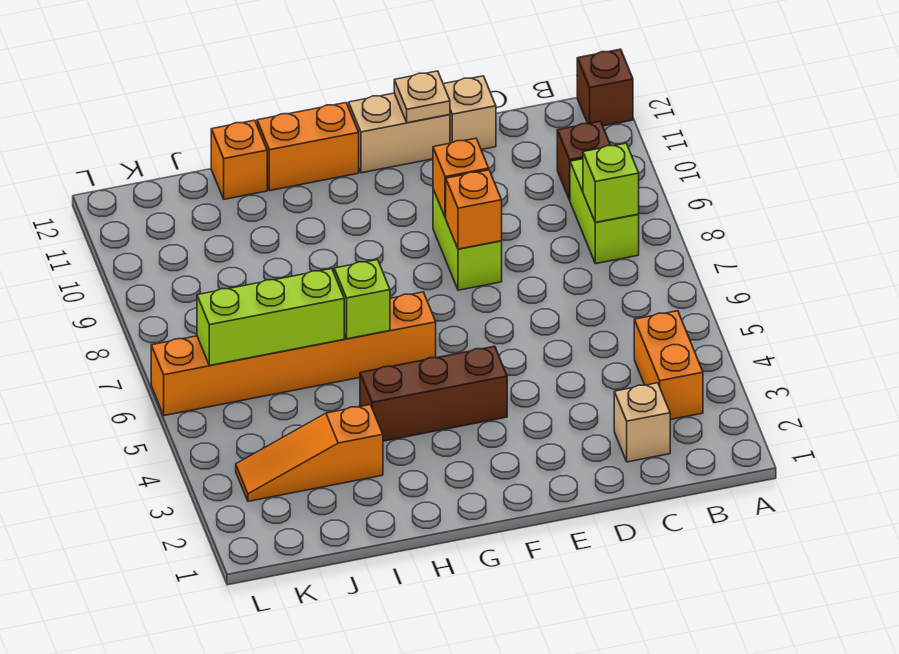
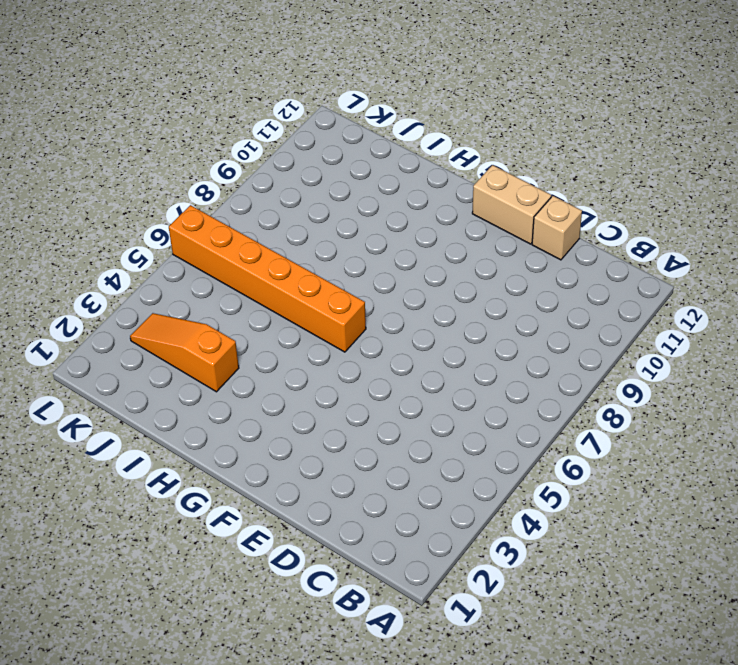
none -> brown brick A12 level 1
none -> orange brick B3:B4 level 1
none -> lime brick B8:B9 level 1

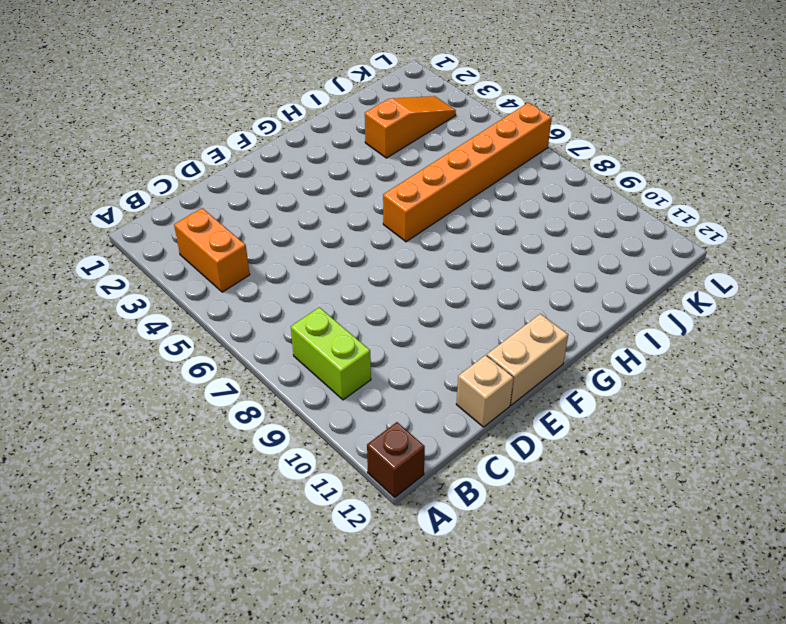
none -> brown brick B10 level 1
none -> tan brick C2 level 1
none -> lime brick E8:E9 level 1

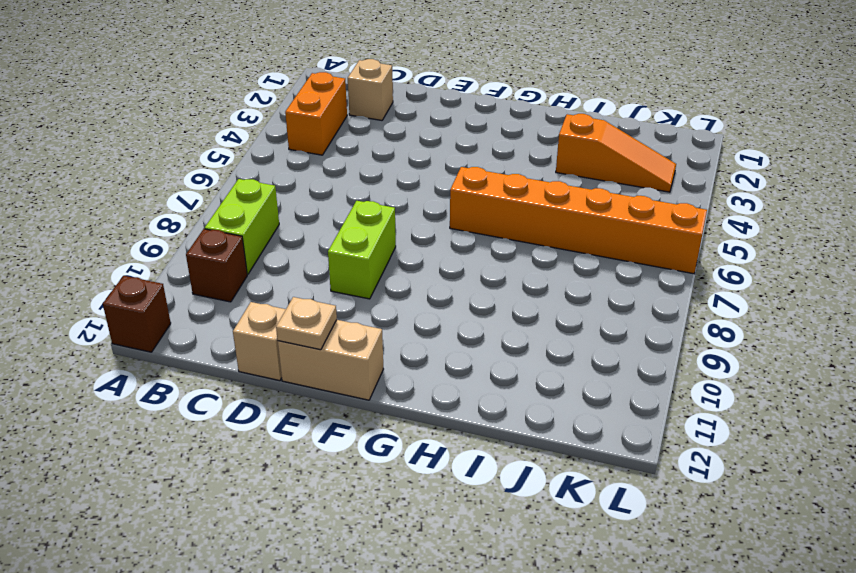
none -> brown brick F4:H4 level 1
none -> orange brick G12:H12 level 1
none -> orange brick I12 level 1

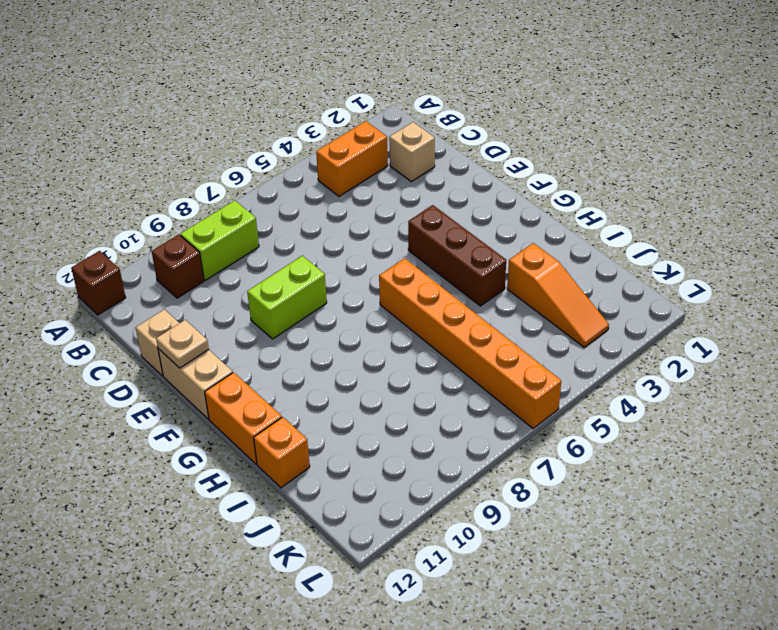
none -> lime brick B8 level 2
none -> orange brick E8 level 2
none -> orange brick E9 level 2

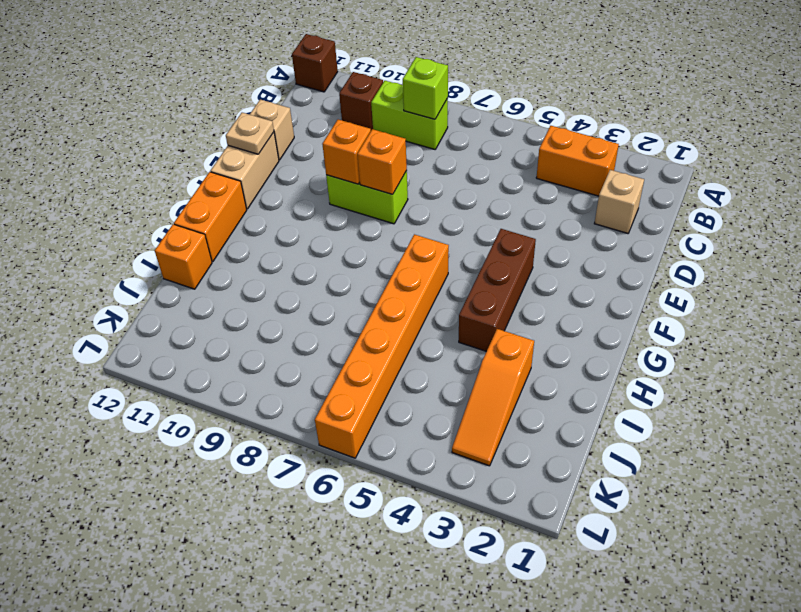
none -> lime brick H6 level 2
none -> lime brick I6:K6 level 2

